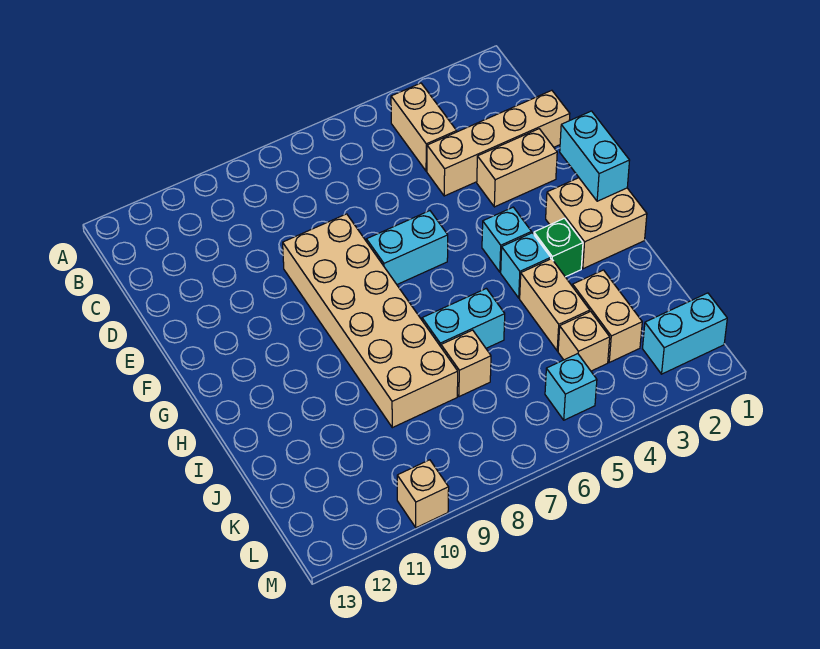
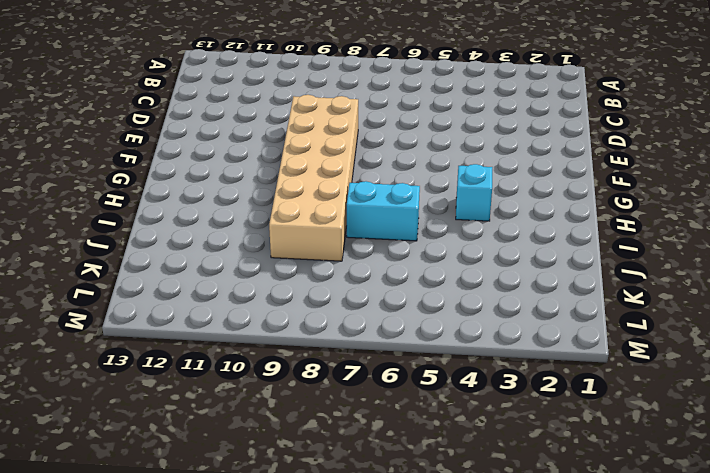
none -> tan brick B4:C4 level 1
none -> tan brick D1:D4 level 1
none -> tan brick E2:E3 level 1

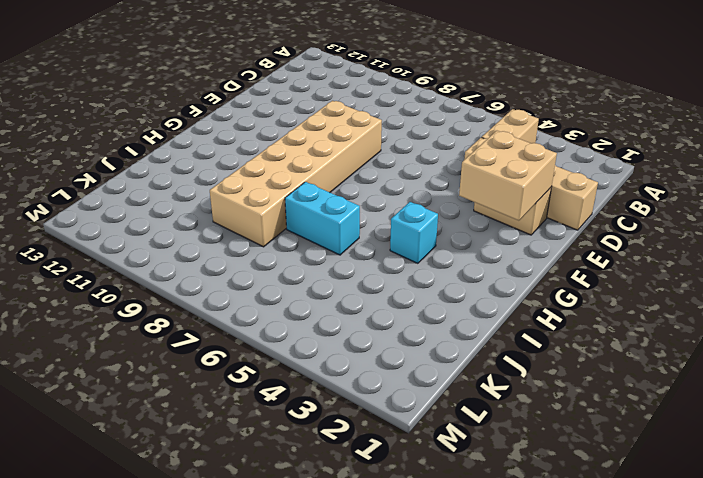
tan brick E2:F3 level 2 -> tan brick G1:H2 level 1
none -> cyan brick F6:F7 level 1
none -> cyan brick G4 level 1
none -> green brick H3 level 1

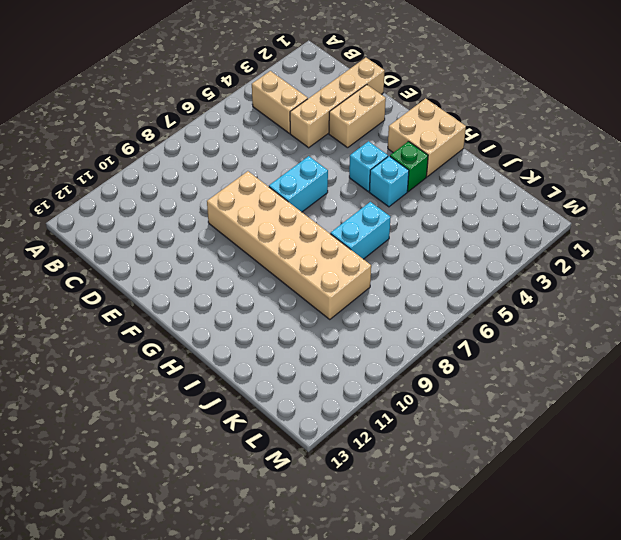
none -> tan brick I4:J4 level 1
none -> tan brick J3:K3 level 1
none -> tan brick J7 level 1

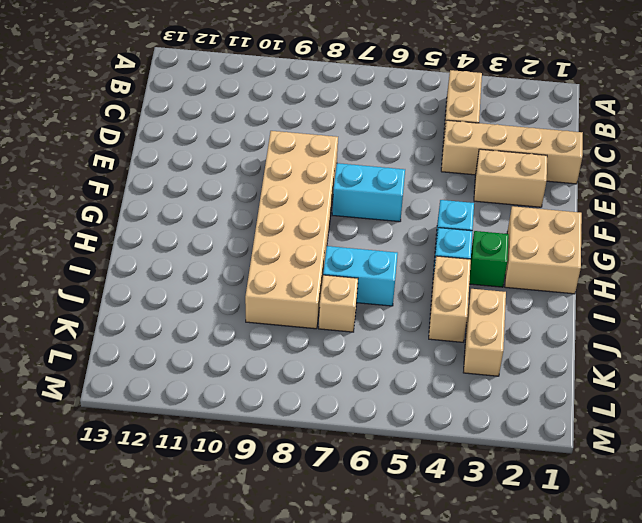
none -> tan brick K4 level 1
none -> cyan brick L1:L2 level 1
none -> cyan brick L5 level 1

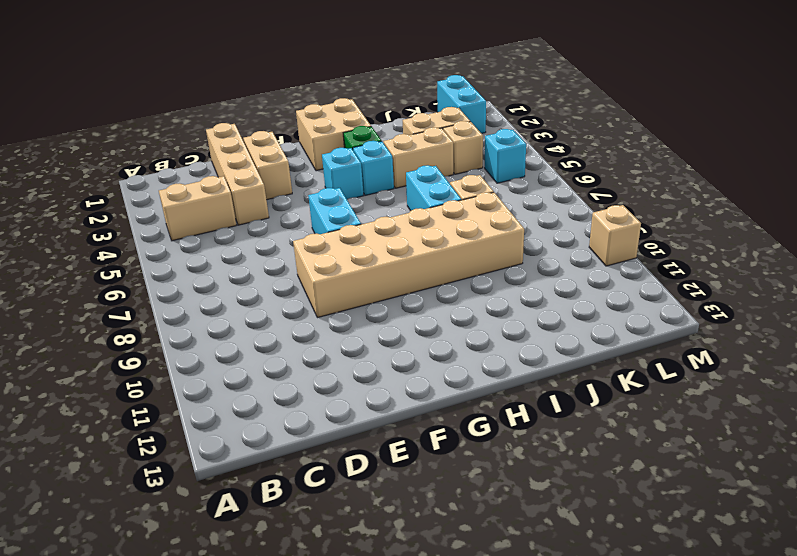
none -> cyan brick F1:G1 level 2

